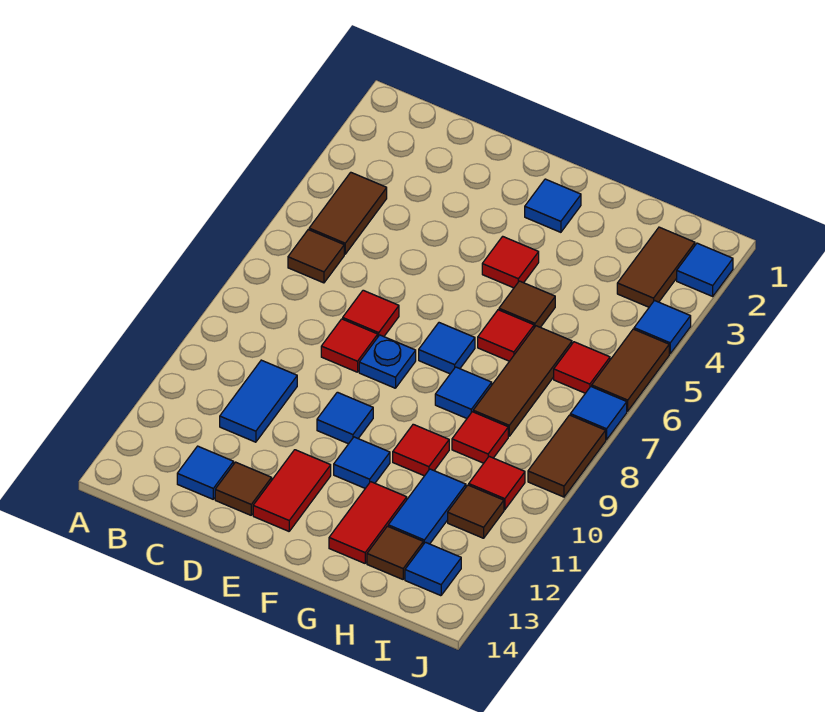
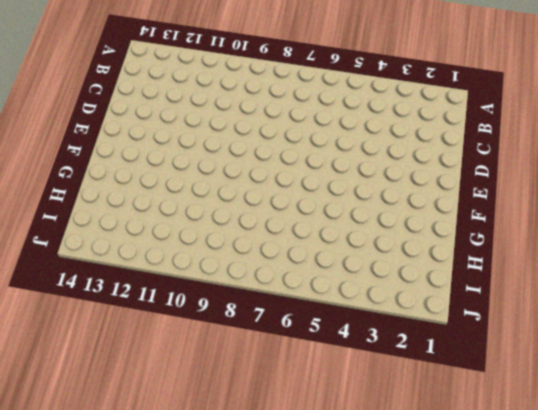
none -> brown tile B4:B5 level 1
none -> brown tile B6 level 1
none -> blue tile C10:C11 level 1
none -> blue tile C13 level 1

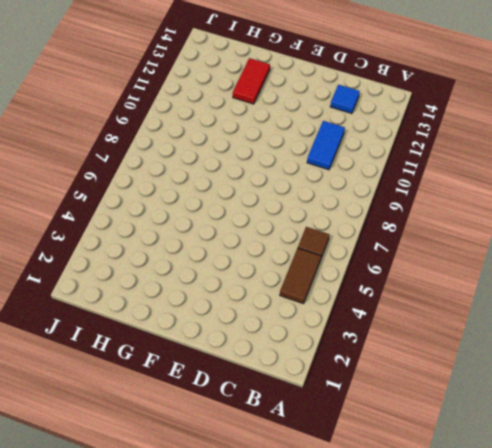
none -> red tile D7 level 1
none -> red tile D8 level 1
none -> brown tile D13 level 1
none -> blue plate E8 level 1

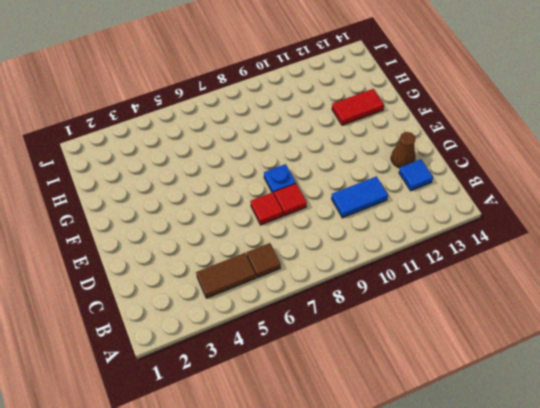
brown cone D13 level 1 -> brown tile D13 level 1
none -> blue tile E10 level 1
none -> red tile E12:E13 level 1
none -> blue tile F2 level 1
none -> red tile F4 level 1

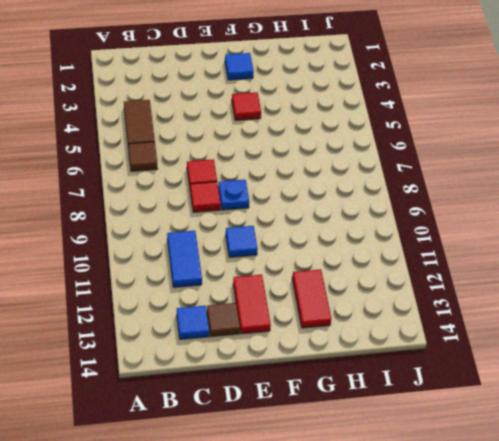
none -> blue tile F7 level 1
none -> blue tile F11 level 1
none -> brown tile G5 level 1
none -> red tile G6 level 1

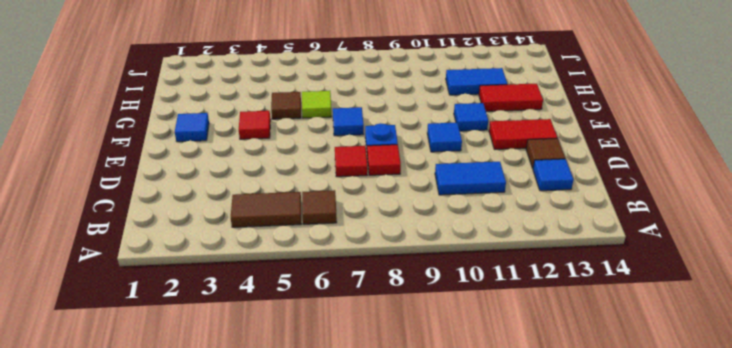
lime tile G6 level 1 -> red tile G6 level 1
none -> blue tile G8 level 1
none -> red tile G10 level 1
none -> brown tile H6:H8 level 1
none -> red tile H9 level 1

